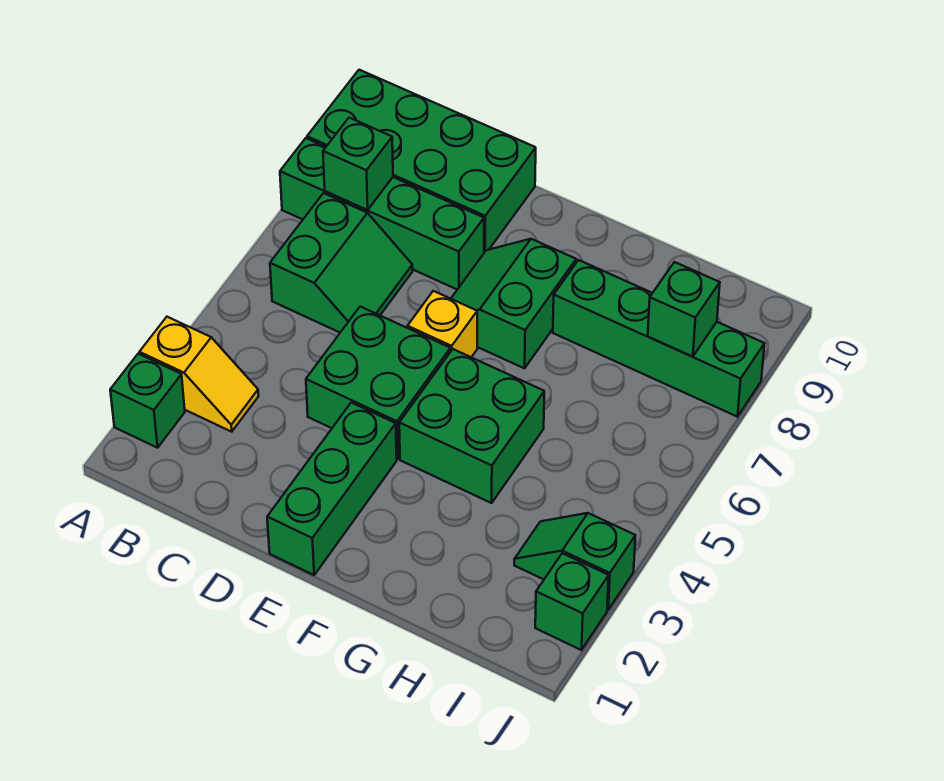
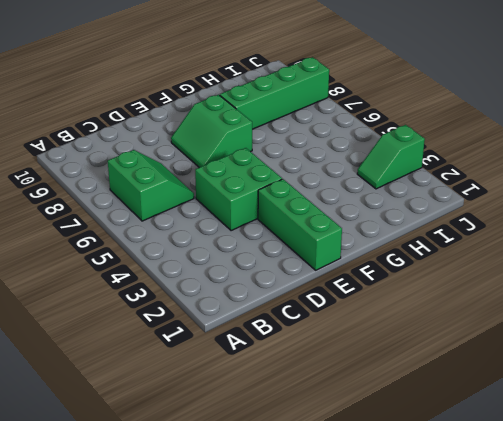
none -> green brick A2 level 1
none -> yellow slope A3:B3 level 1 top A
none -> green brick A8:D8 level 1

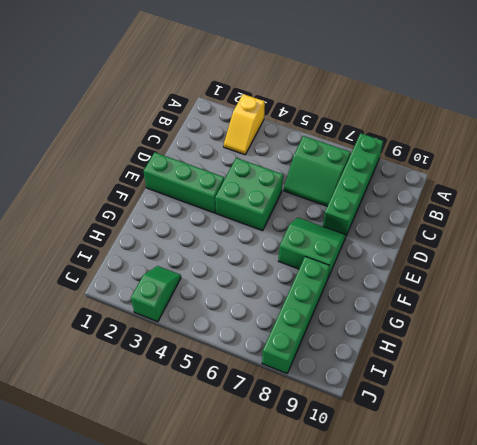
none -> green brick A2 level 1
none -> green brick A9:D10 level 1
none -> yellow brick E6 level 1

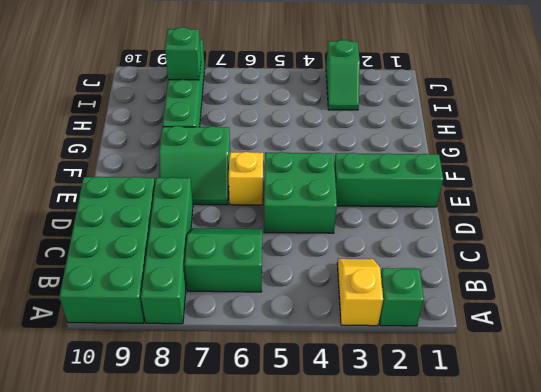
none -> green brick F4:G5 level 1
none -> green brick J2 level 1
none -> green brick B8 level 2

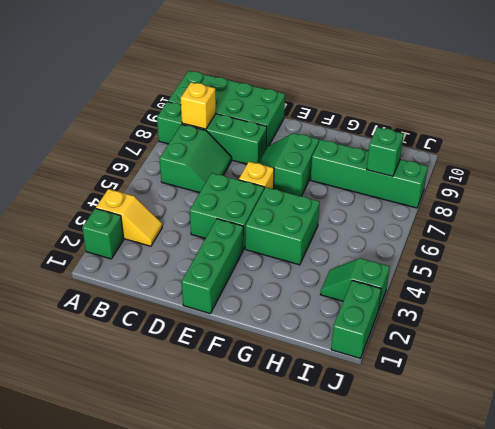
yellow brick B8 level 2 -> green brick B8 level 2
green brick J1:J2 level 1 -> green brick J2 level 1

